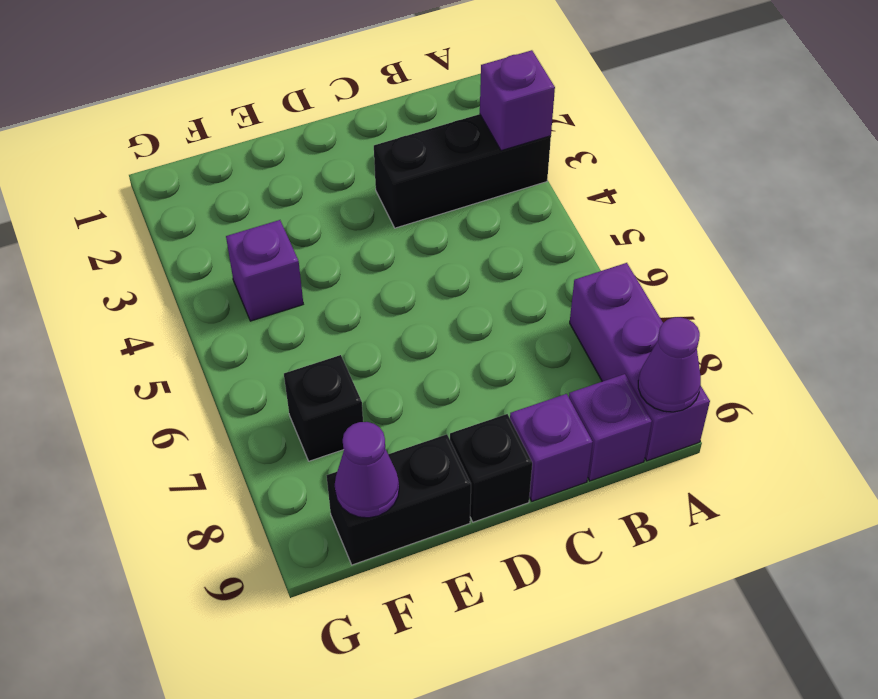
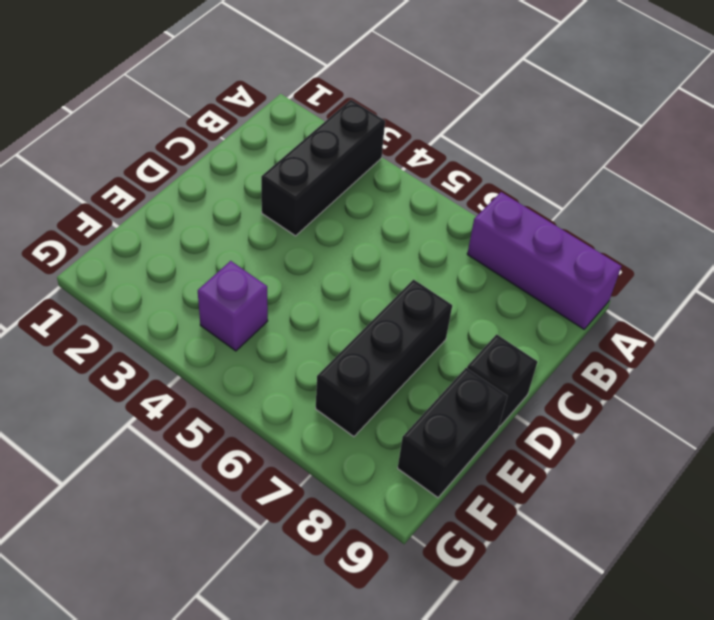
black brick D7:F7 level 1 -> black brick F7 level 1
none -> purple brick B9 level 1
none -> purple brick C9 level 1

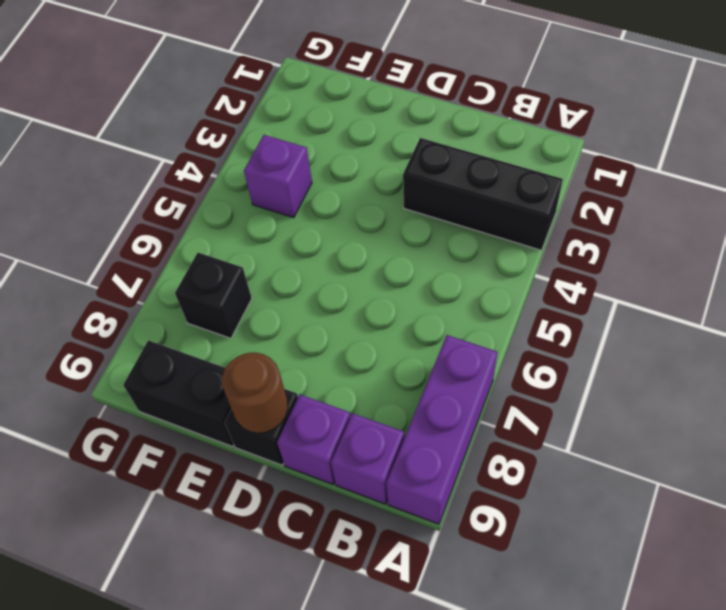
brown round brick D9 level 2 -> none
none -> purple brick A3 level 2
none -> purple cone A9 level 2

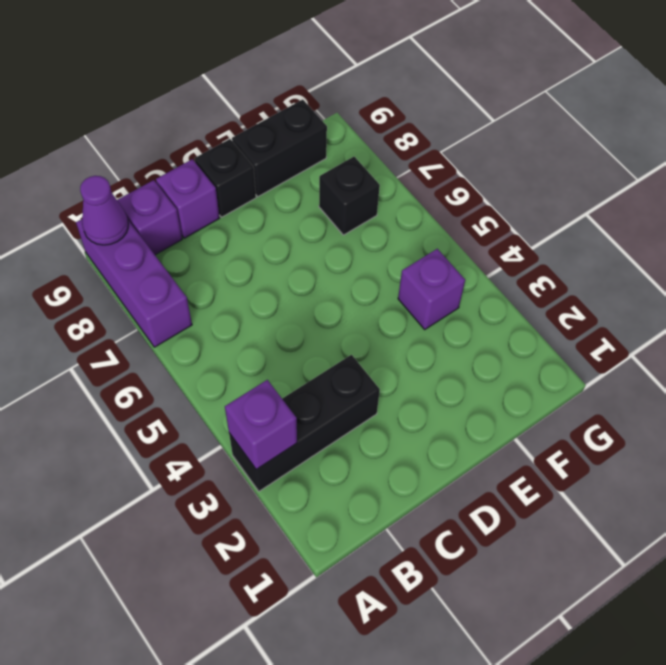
none -> purple cone F9 level 2

